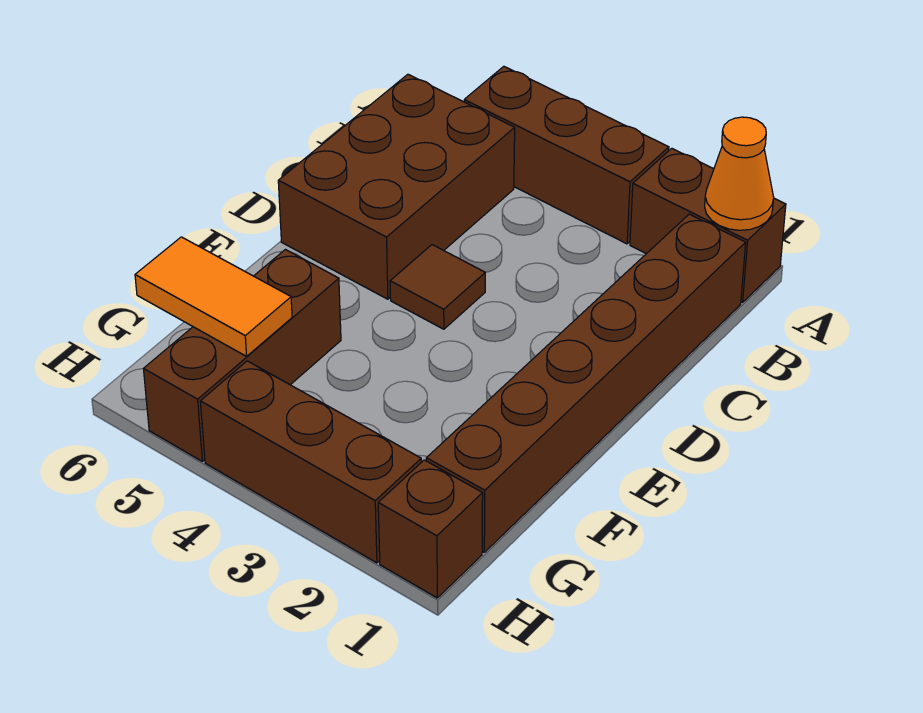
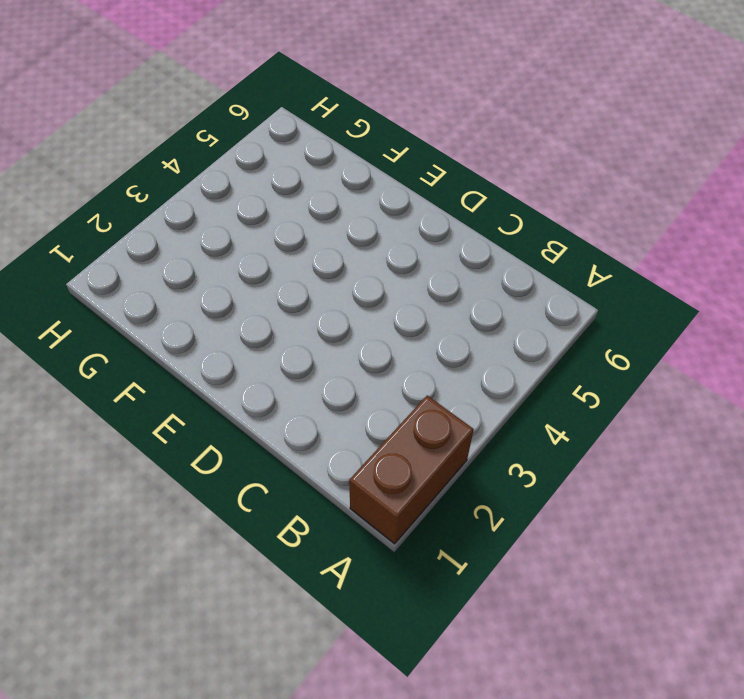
none -> brown brick A3:A5 level 1
none -> brown brick B1:G1 level 1

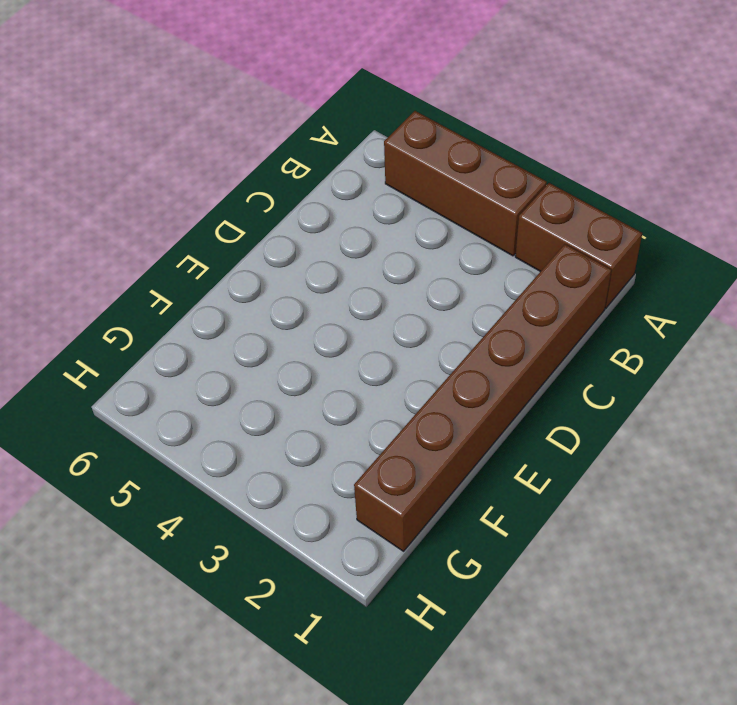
none -> brown brick B5:D6 level 1
none -> brown tile D4 level 1

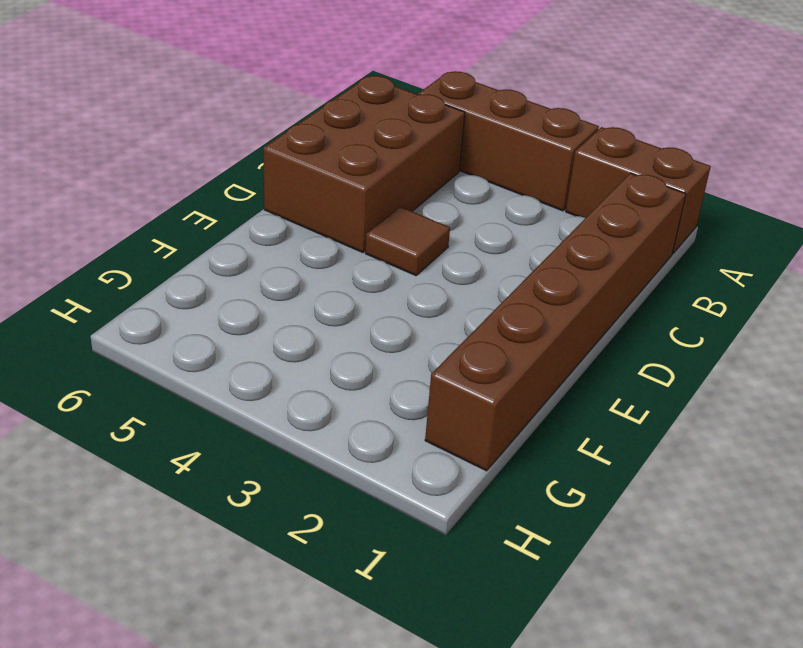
none -> brown brick F5:H5 level 1
none -> brown brick H1 level 1

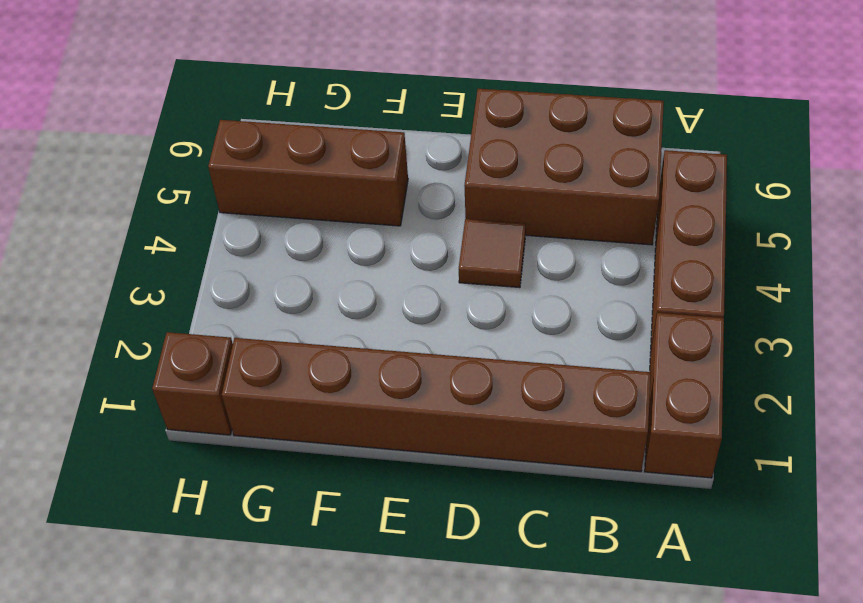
none -> brown brick H2:H4 level 1
none -> orange cone A1 level 2

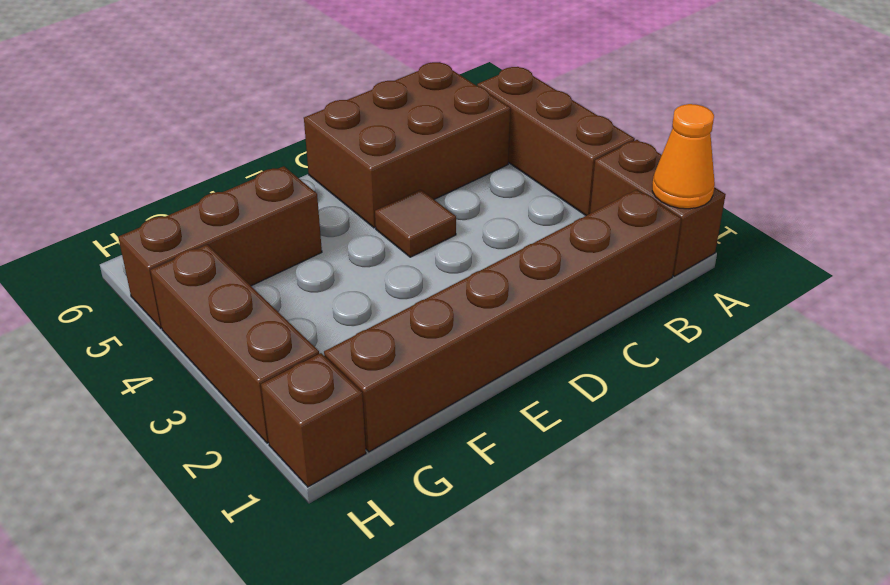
none -> orange tile G5:G6 level 2

